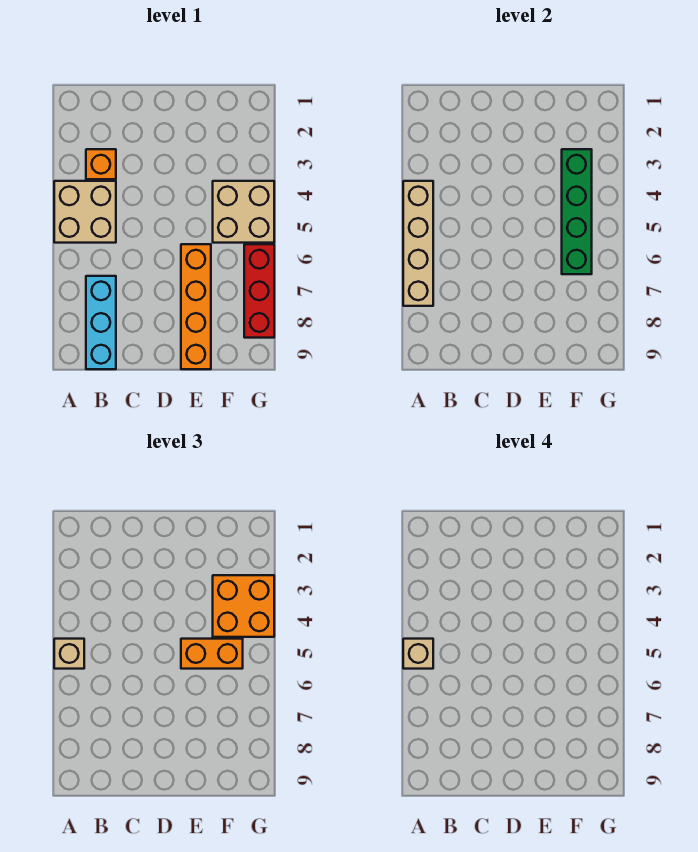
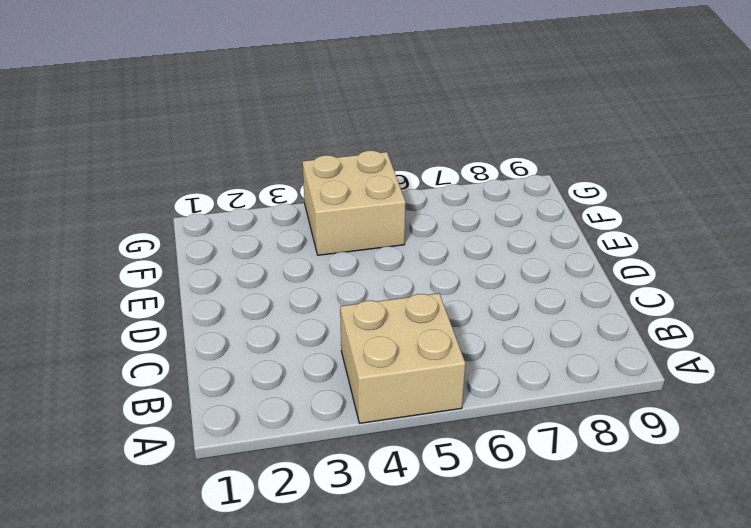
none -> orange brick B3 level 1
none -> cyan brick B7:B9 level 1
none -> orange brick E6:E9 level 1

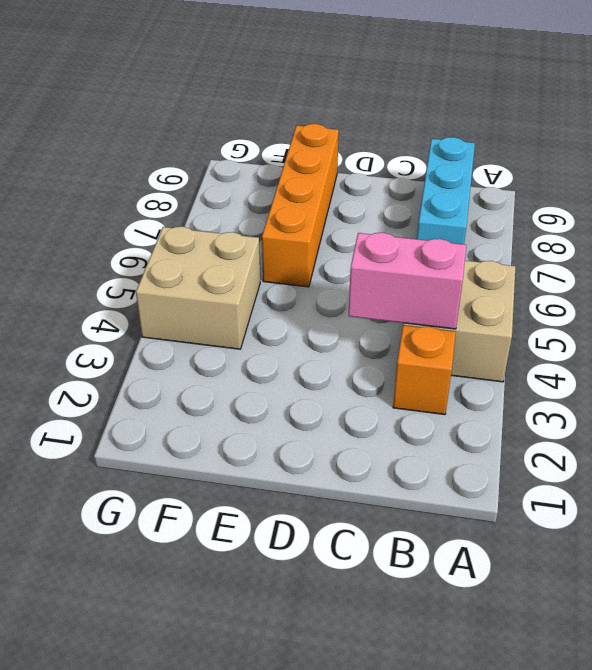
pink brick B4:C4 level 2 -> none
none -> red brick G6:G8 level 1
none -> tan brick A4:A7 level 2
none -> green brick F3:F6 level 2

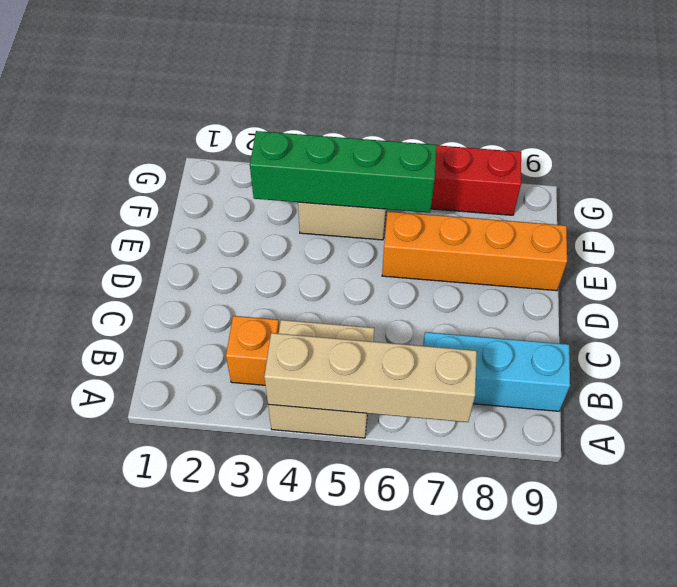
none -> tan brick A5 level 3
none -> orange brick E5:F5 level 3
none -> orange brick F3:G4 level 3

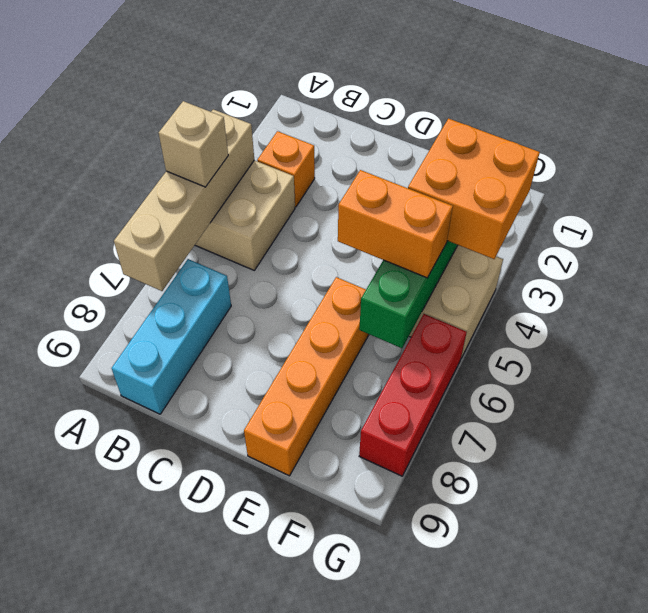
none -> tan brick A5 level 4

